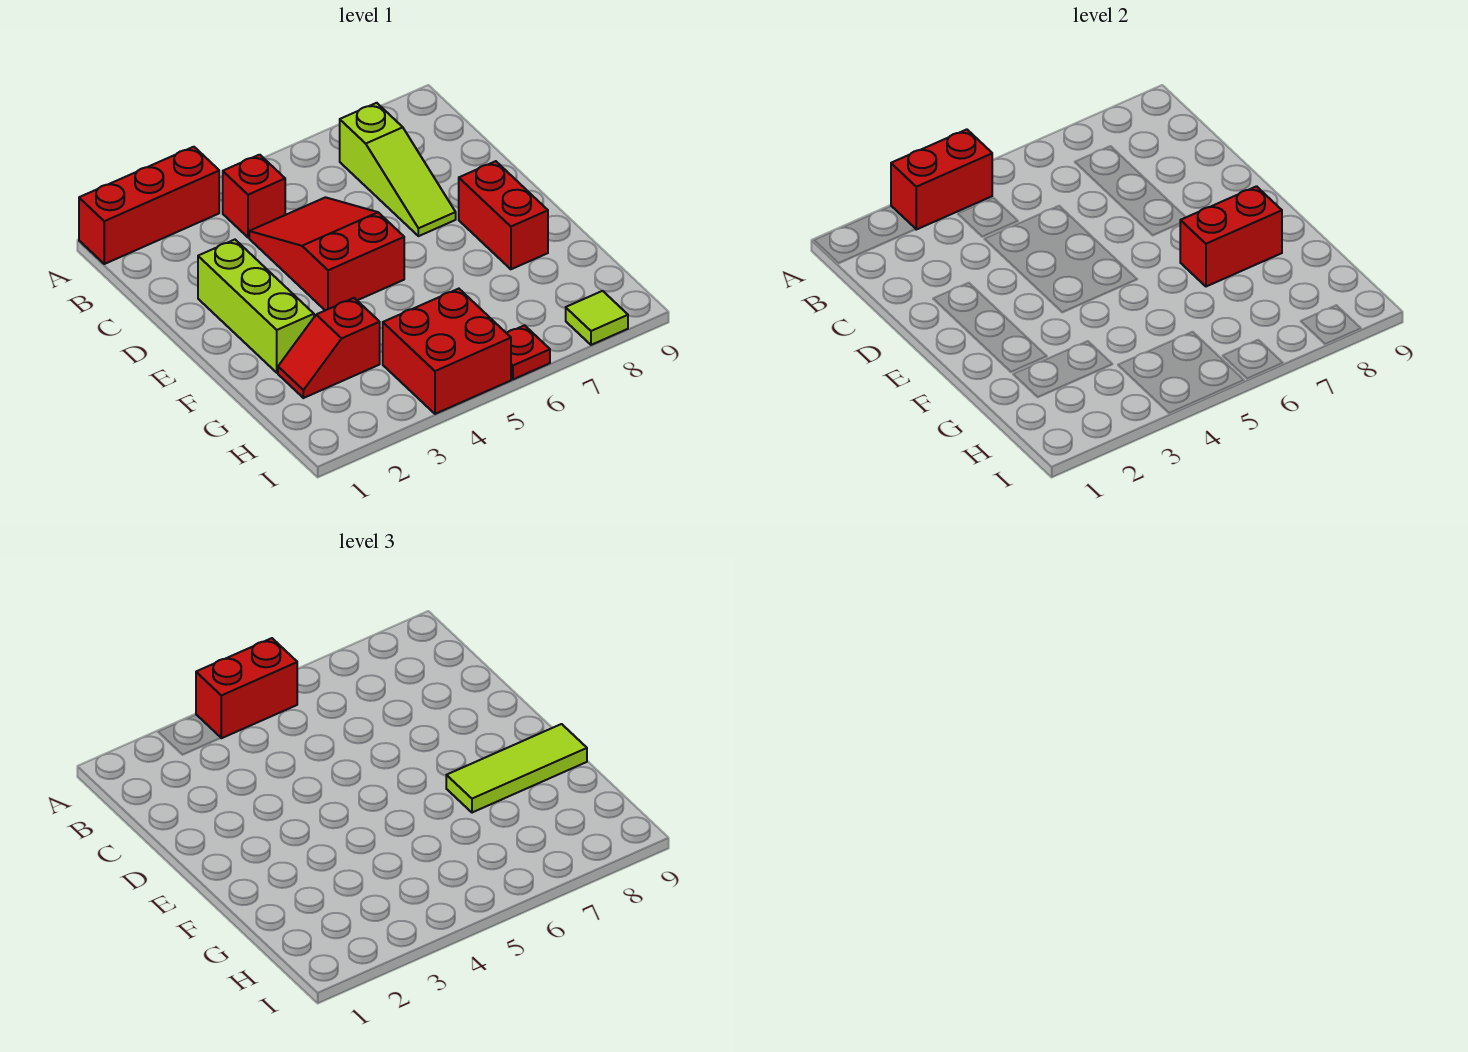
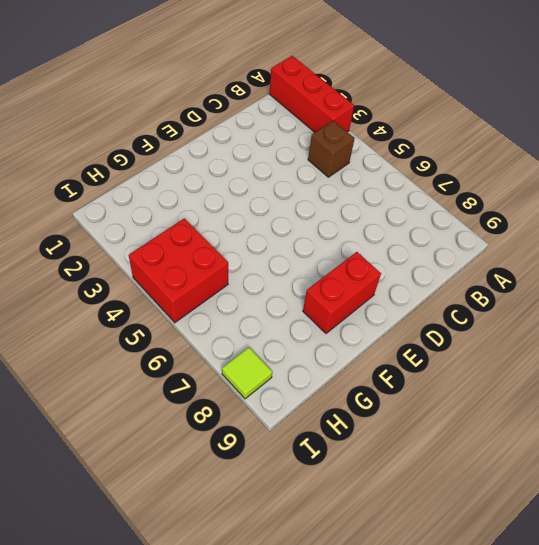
brown brick B4 level 1 -> red brick B4 level 1
none -> lime slope B7:D7 level 1 top B
none -> red slope C4:E5 level 1 top E
none -> lime brick D2:F2 level 1

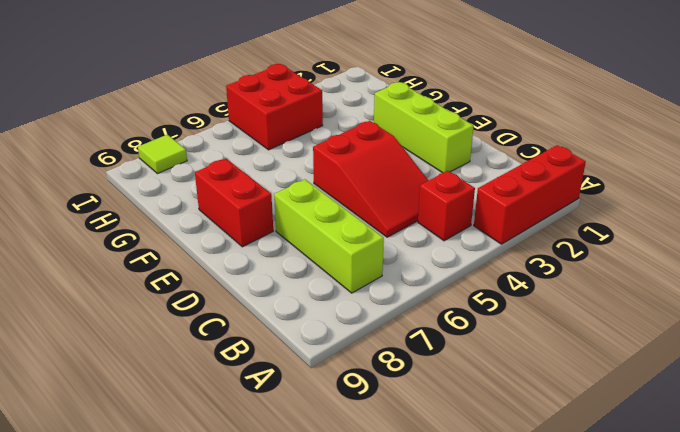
lime brick B7:D7 level 1 -> lime slope B7:D7 level 1 top B
none -> red slope G2:G3 level 1 top 3
none -> red plate I6 level 1
none -> red brick A3:A4 level 2

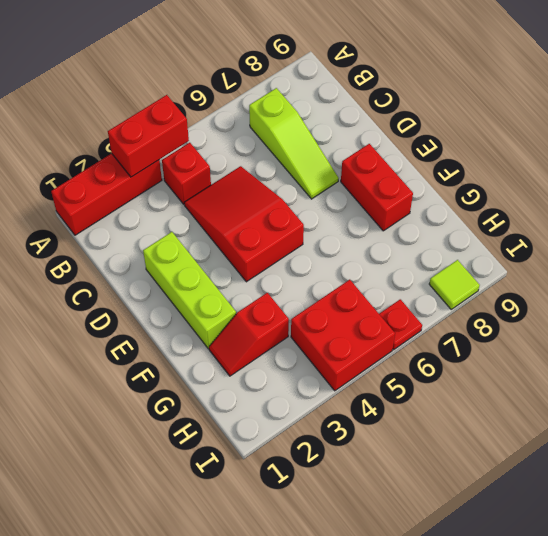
none -> red brick F7:F8 level 2
none -> red brick A4:A5 level 3
none -> lime tile F7:F9 level 3

